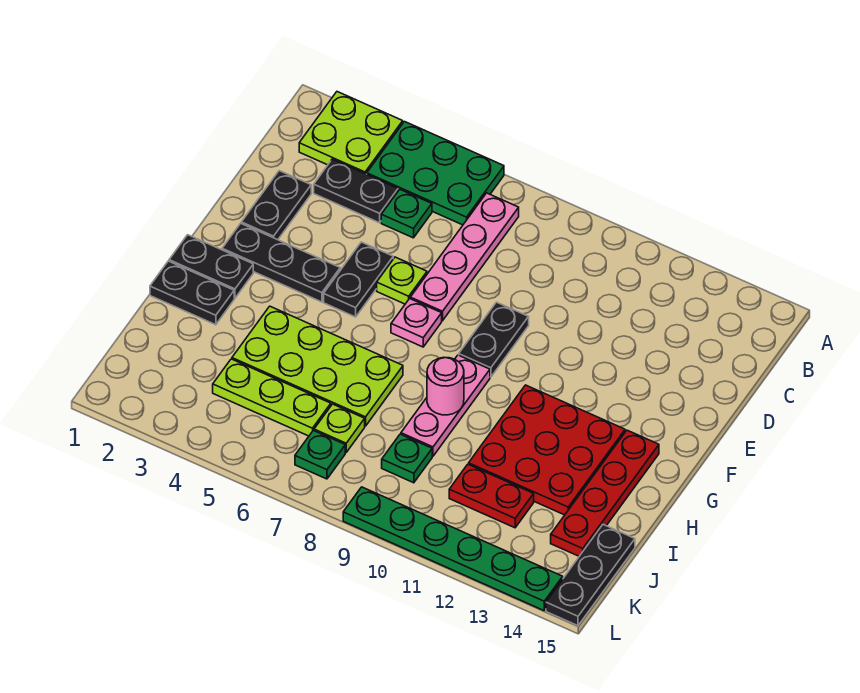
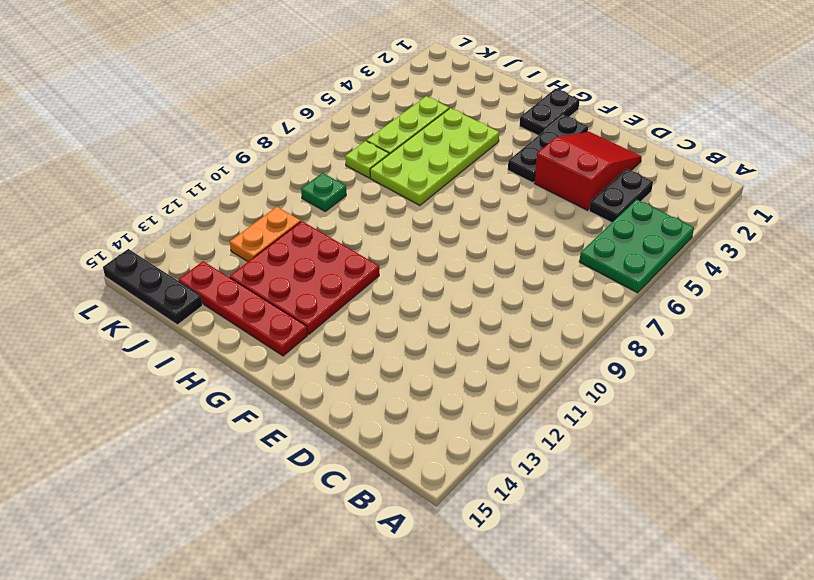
red slope D2:E4 level 1 top 4 -> black plate D2:E2 level 1
orange plate J11:J12 level 1 -> red plate J11:J12 level 1
none -> lime plate A2:B3 level 1
none -> pink plate B7:E7 level 1
none -> green plate C5 level 1

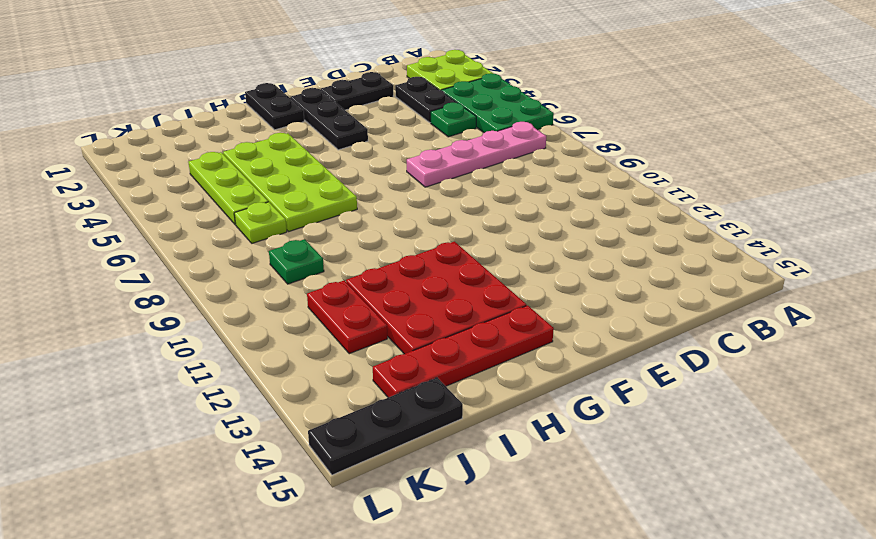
none -> black plate E5:F5 level 1
none -> lime plate E6 level 1
none -> black plate E9:F9 level 1

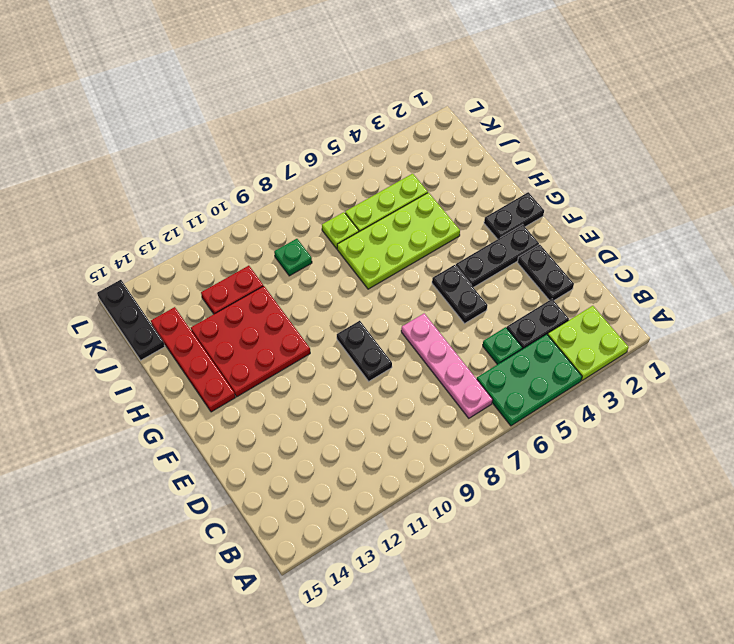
none -> lime plate E6 level 1
none -> pink plate F7 level 1
none -> pink plate G9:I9 level 1

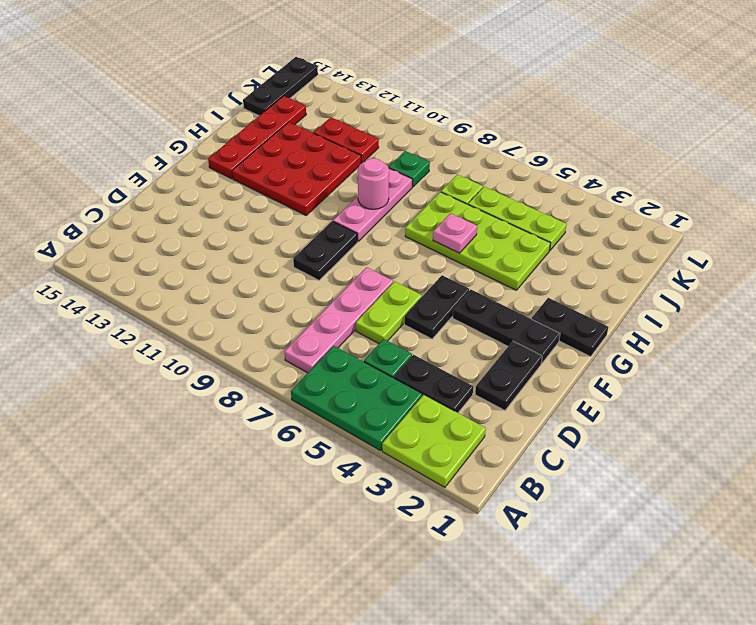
lime plate D6:E6 level 1 -> lime plate E6 level 1
pink plate H6 level 2 -> pink plate F7 level 1
none -> black plate H1:H2 level 1
none -> green plate K7 level 1
none -> green plate L9:L14 level 1

